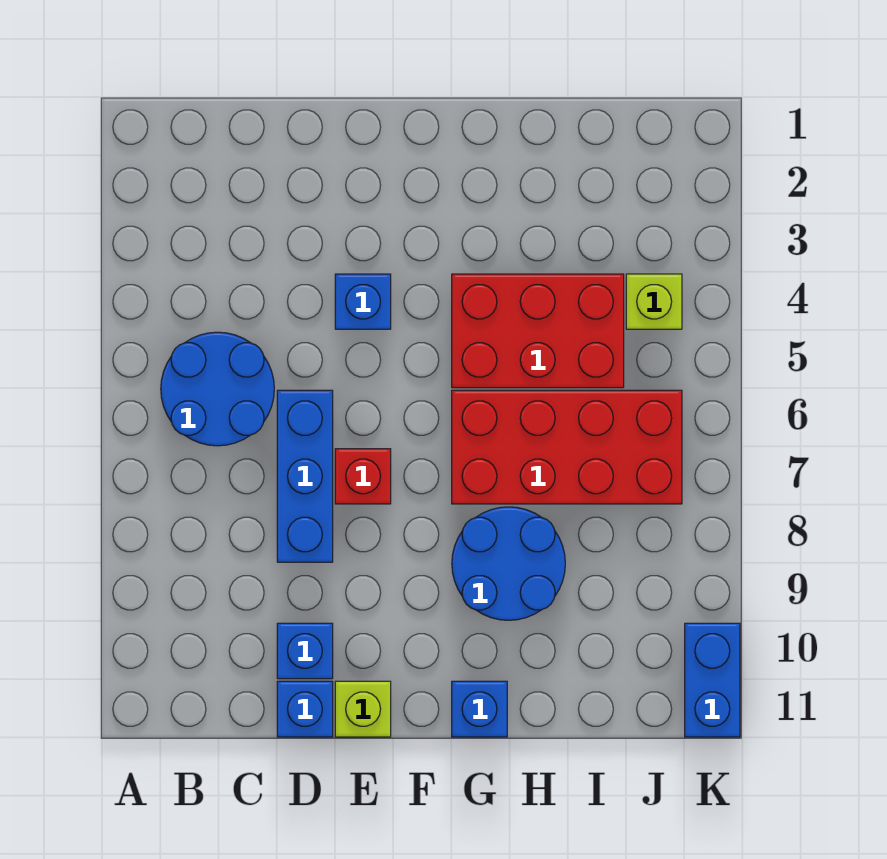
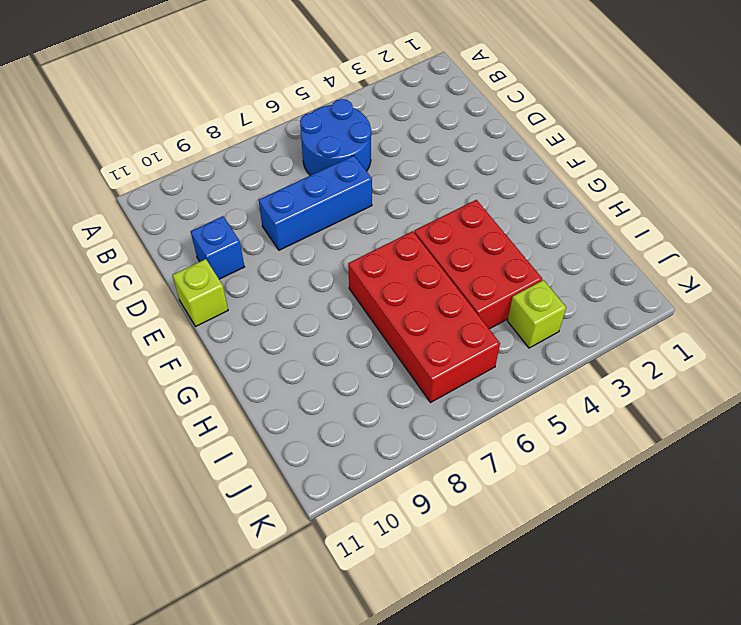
none -> blue brick D11 level 1
none -> blue brick E4 level 1
none -> red brick E7 level 1

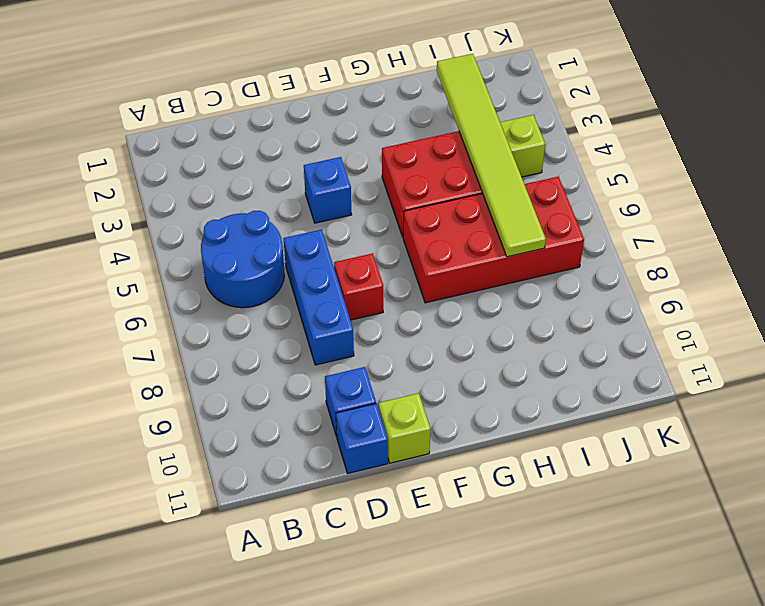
lime tile I2:I7 level 2 -> none
none -> blue round brick G8:H9 level 1
none -> blue brick G11 level 1
none -> blue brick K10:K11 level 1

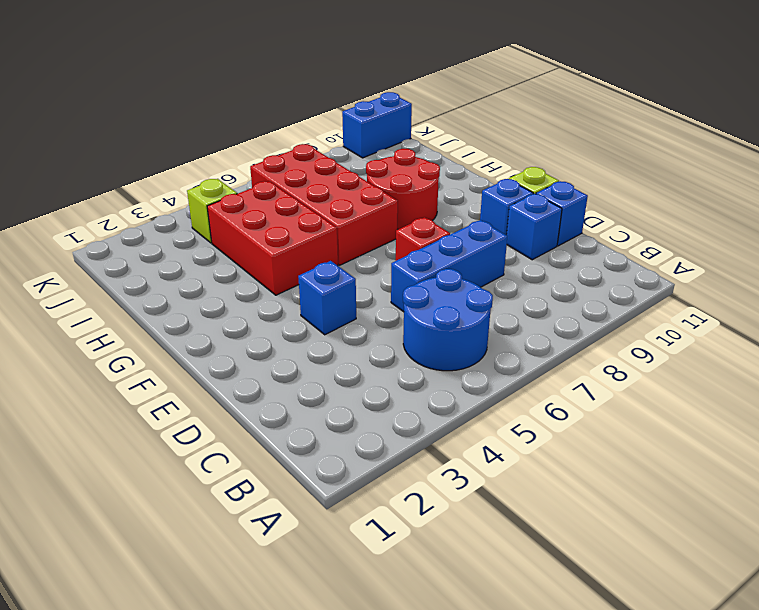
blue brick E10 level 1 -> blue brick G11 level 1
red round brick G8:H9 level 1 -> blue round brick G8:H9 level 1

